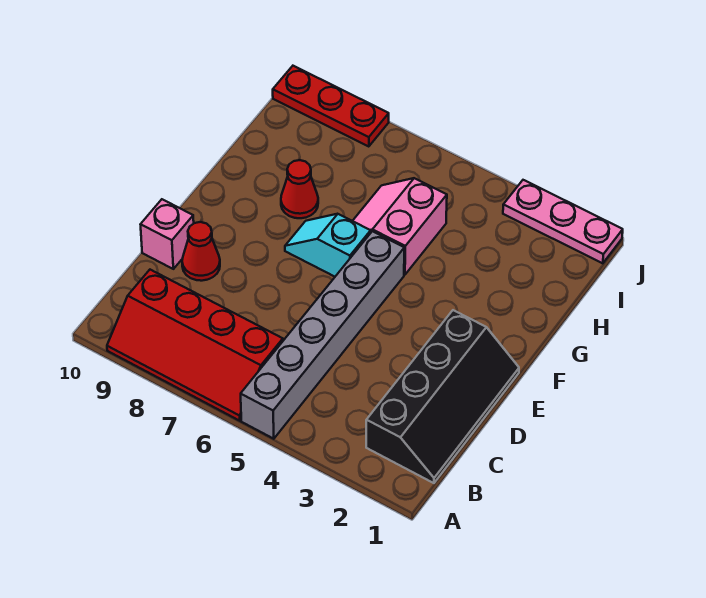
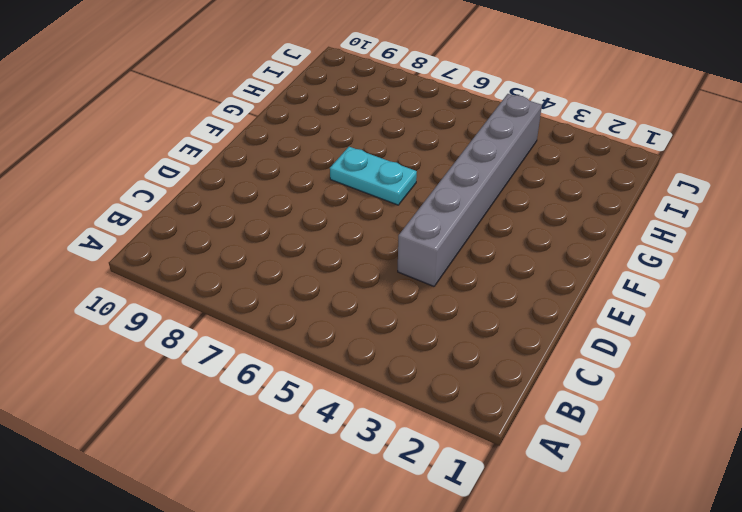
grey brick D4:I4 level 1 -> grey brick A5:F5 level 1
cyan plate F6:F7 level 1 -> cyan slope F6:F7 level 1 top 6
none -> red slope A6:B9 level 1 top B
none -> black slope B1:E2 level 1 top 2

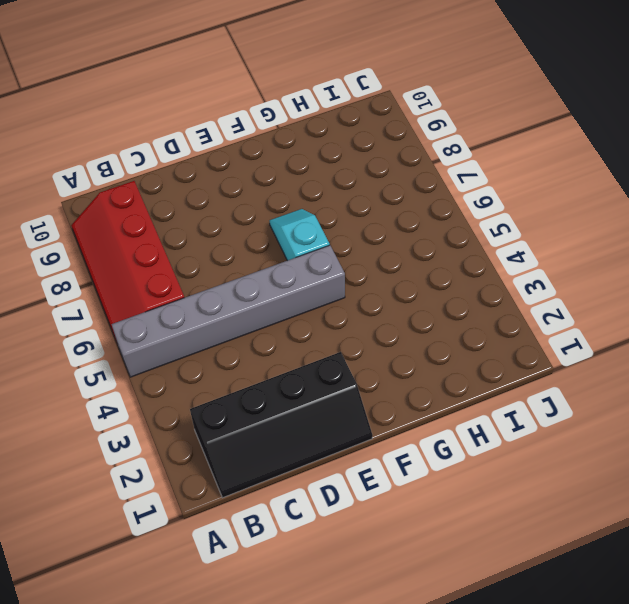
none -> red cone D9 level 1
none -> pink brick D10 level 1

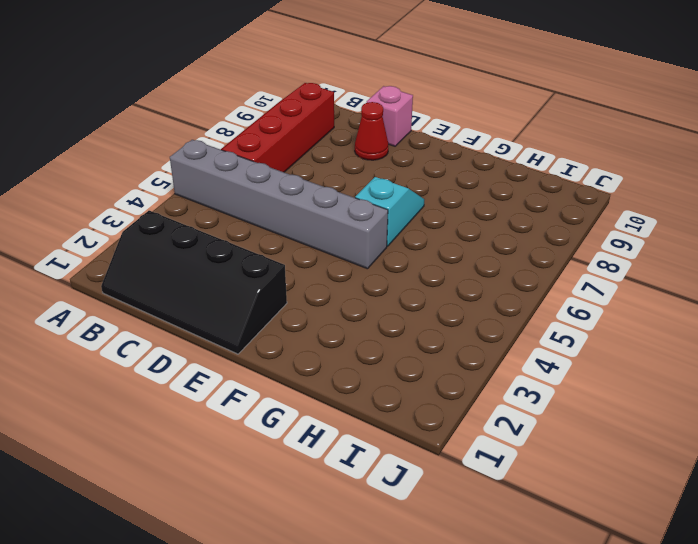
none -> pink slope G5:H6 level 1 top 5
none -> red cone G8 level 1

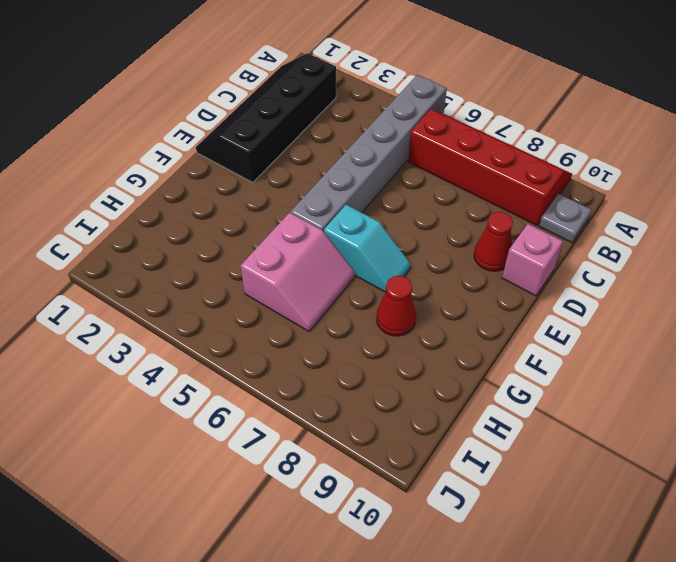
grey plate B10 level 1 -> none
none -> pink plate J1:J3 level 1
none -> red plate J8:J10 level 1

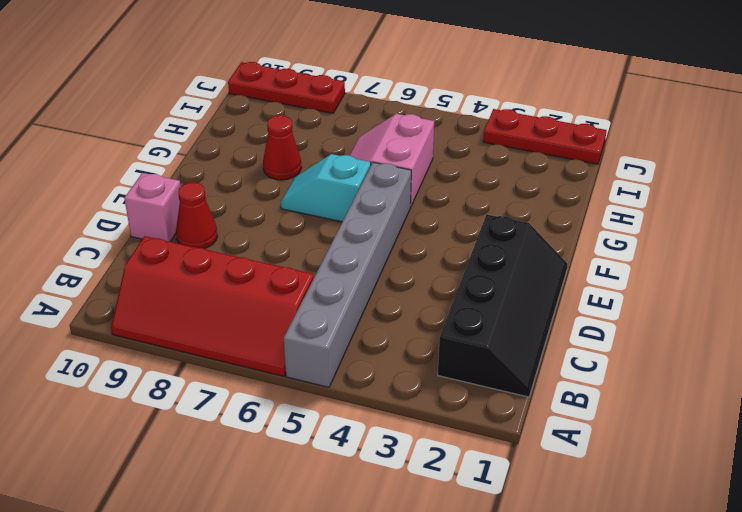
red plate J1:J3 level 1 -> pink plate J1:J3 level 1

